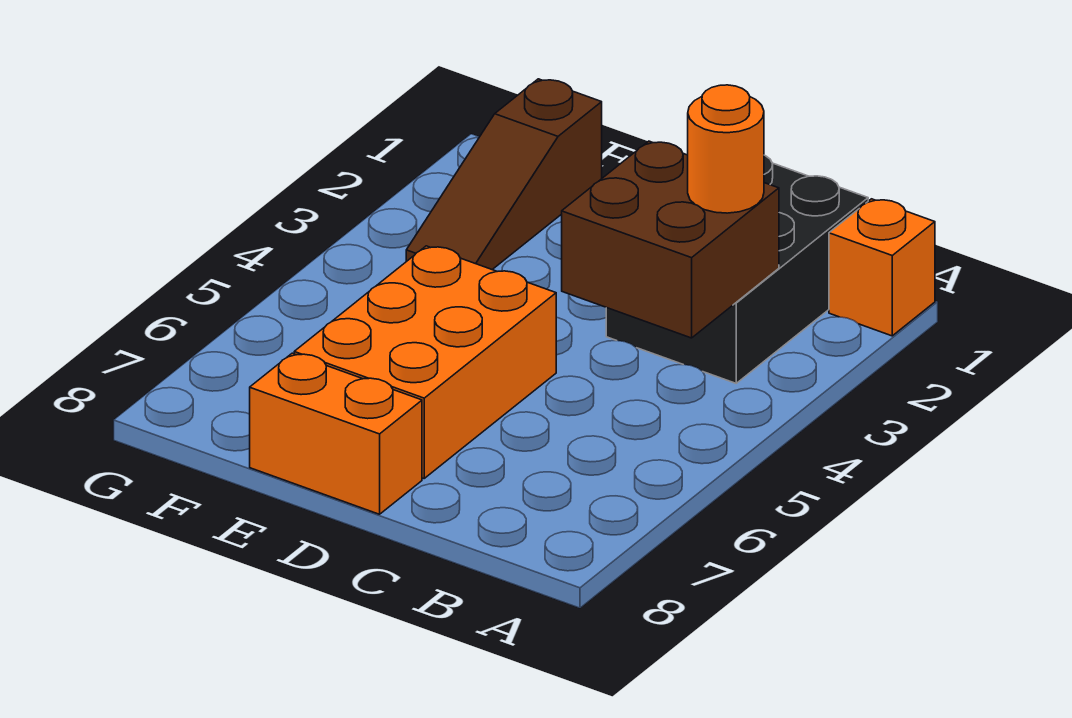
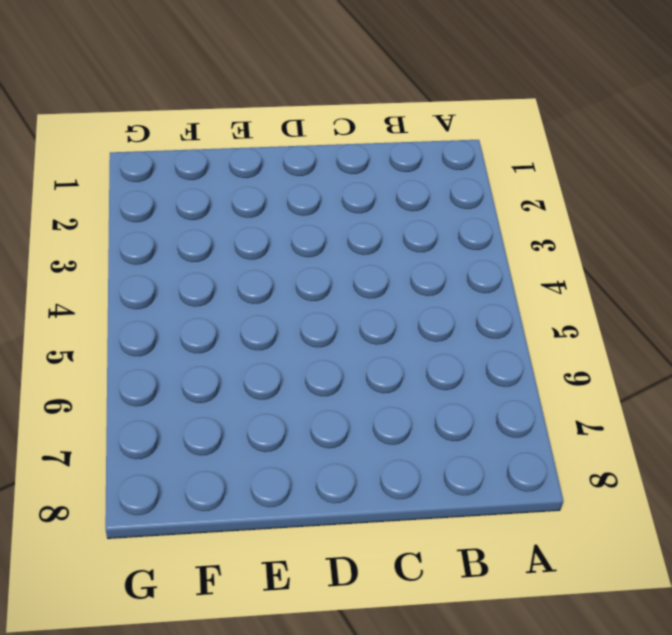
none -> orange brick A1 level 1
none -> black brick B1:C3 level 1

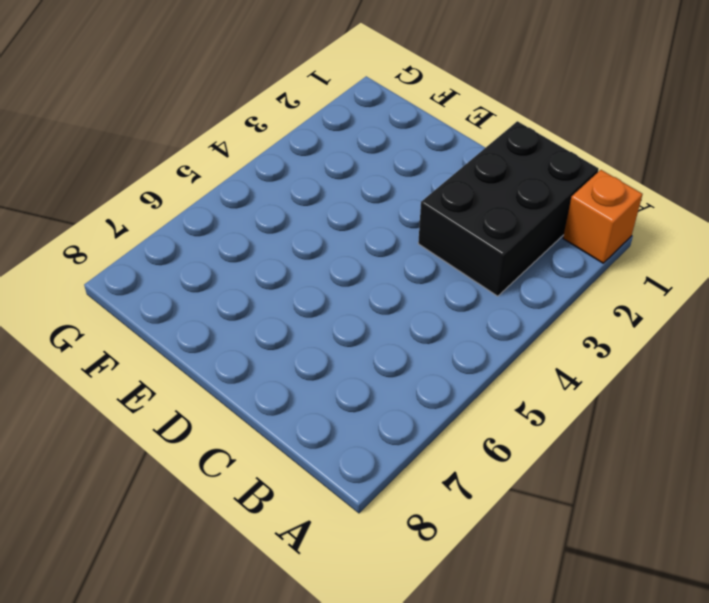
none -> orange brick D5:E7 level 1
none -> orange brick D8:E8 level 1

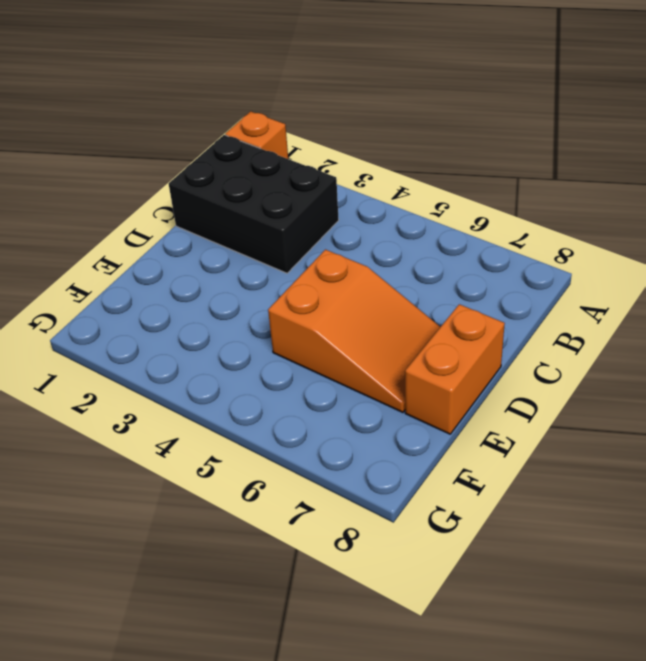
orange slope D5:E7 level 1 top 5 -> orange brick D5:E7 level 1
none -> brown slope F1:F3 level 1 top 1
none -> brown brick B3:C4 level 2

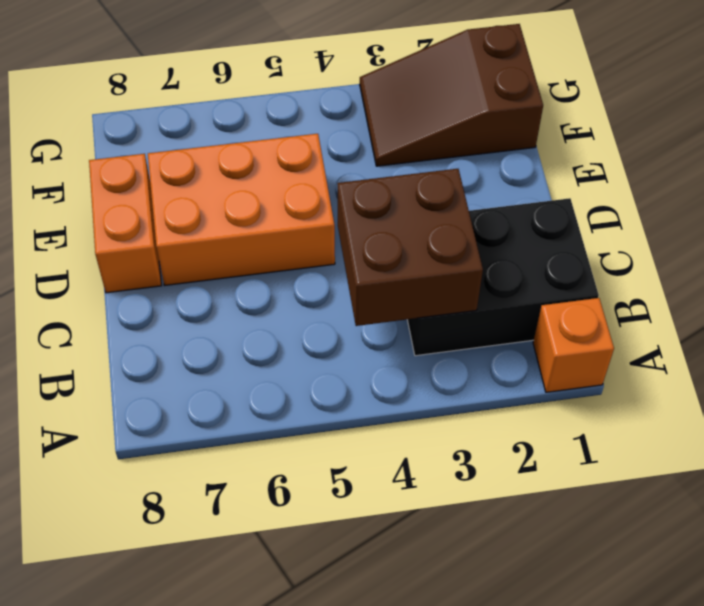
brown slope F1:G3 level 1 top 1 -> brown slope F1:F3 level 1 top 1
none -> orange round brick B3 level 3

